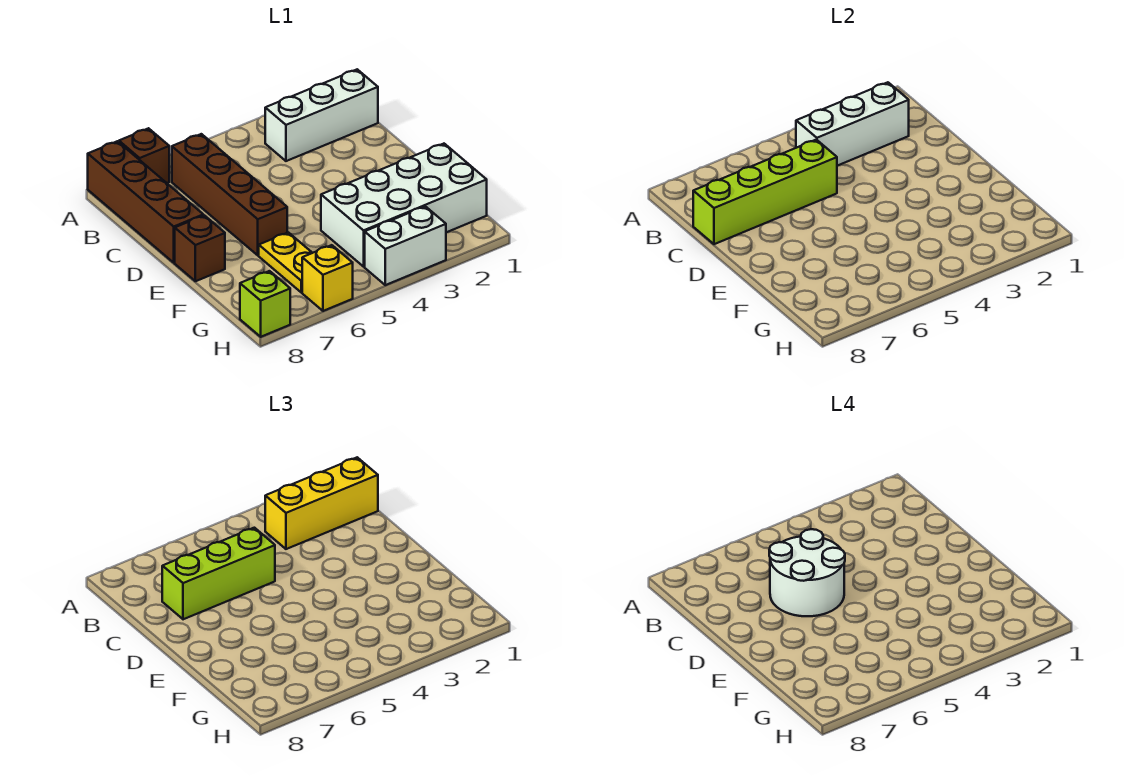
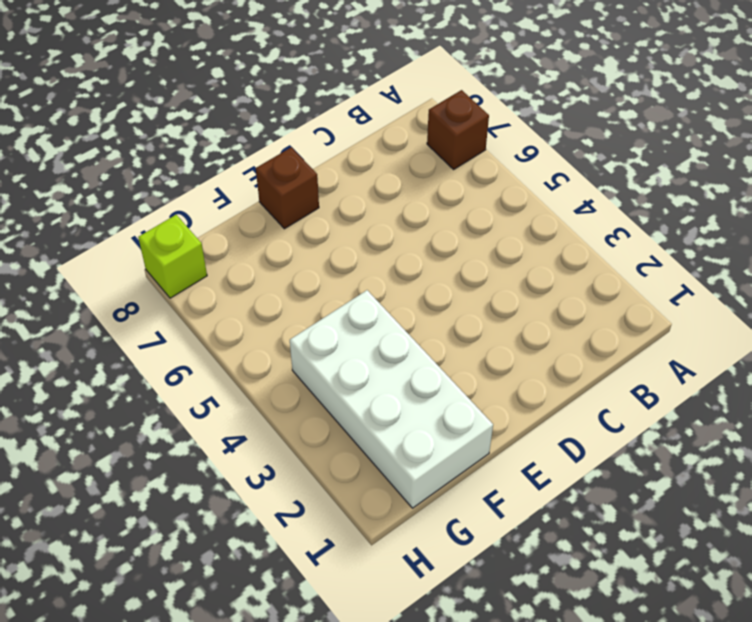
none -> brown brick A8:D8 level 1
none -> white brick B1:B3 level 1
none -> brown brick B6:E6 level 1

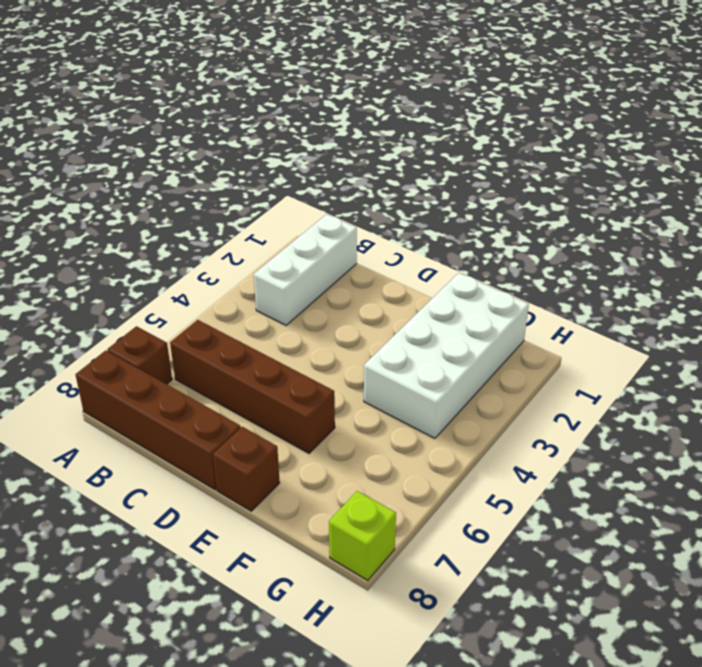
none -> yellow plate F6:G6 level 1
none -> white brick H3:H4 level 1
none -> yellow brick H6 level 1

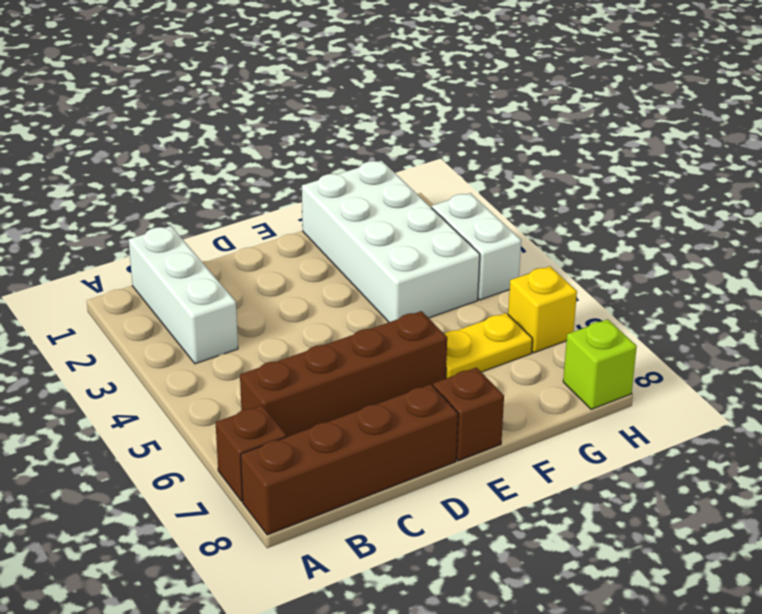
none -> white brick B2:B4 level 2
none -> lime brick C5:C8 level 2
none -> yellow brick B1:B3 level 3

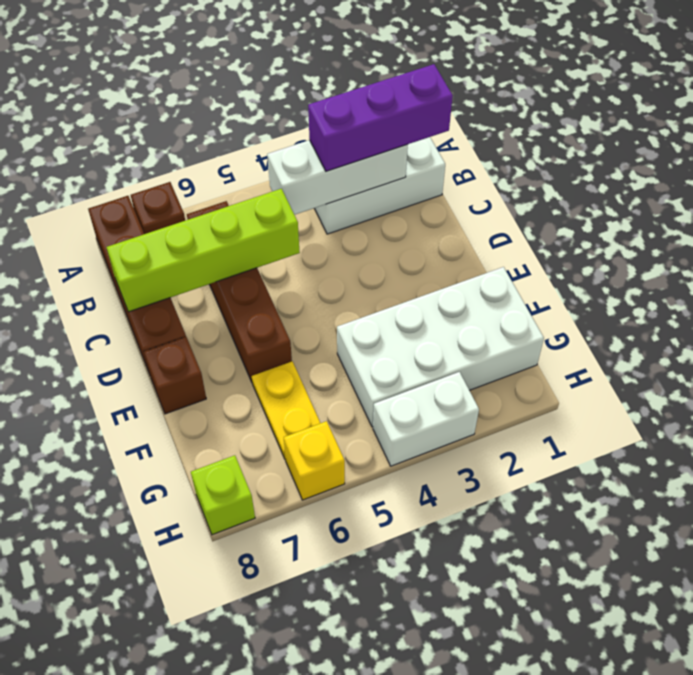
purple brick B1:B3 level 3 -> yellow brick B1:B3 level 3
none -> lime brick C5:C7 level 3
none -> white round brick C5:D6 level 4

